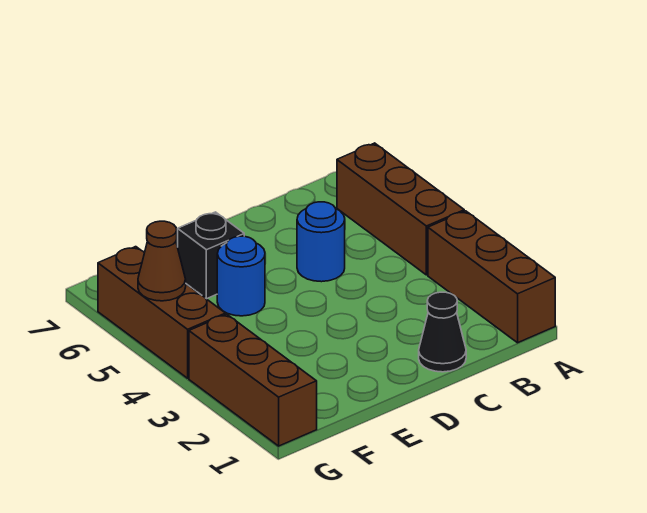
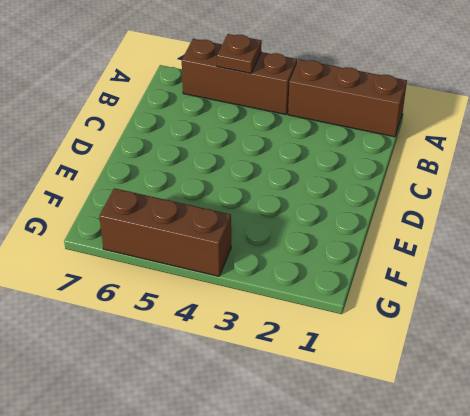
brown plate A5 level 2 -> none
none -> black cone C1 level 1
none -> blue round brick C5 level 1

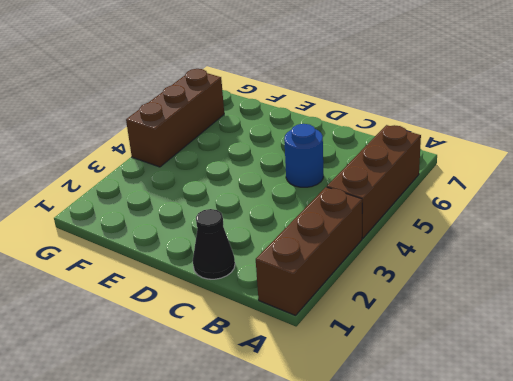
none -> blue round brick E5 level 1
none -> black brick E6 level 1

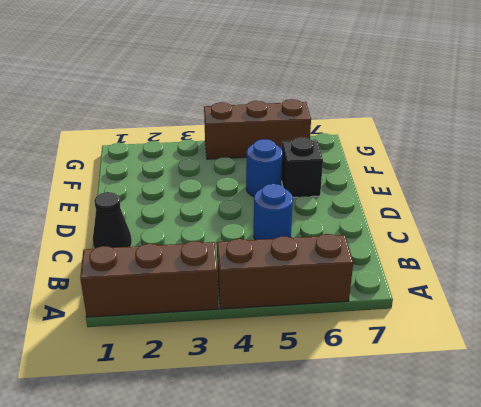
none -> brown brick G1:G3 level 1
none -> brown cone G5 level 2

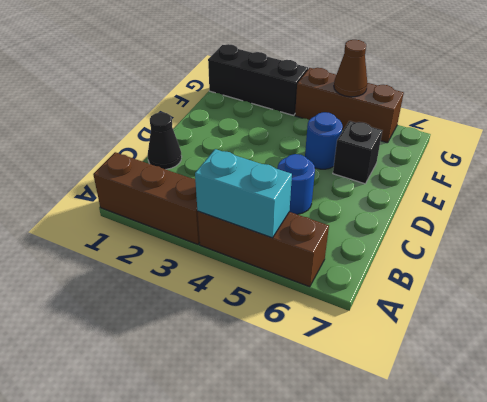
cyan brick A4:A5 level 2 -> none
black brick G1:G3 level 1 -> brown brick G1:G3 level 1

